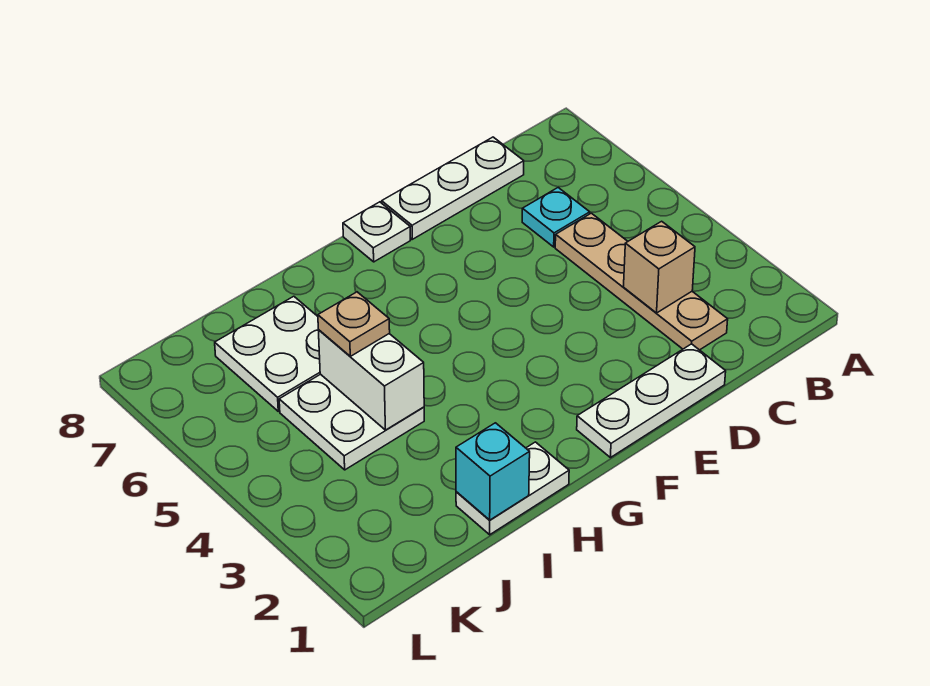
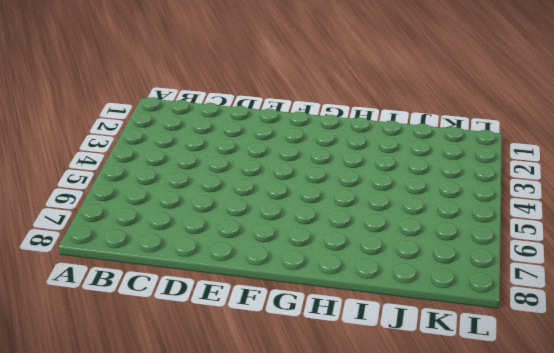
none -> tan plate C2:C5 level 1
none -> cyan plate C6 level 1
none -> white plate C8:E8 level 1

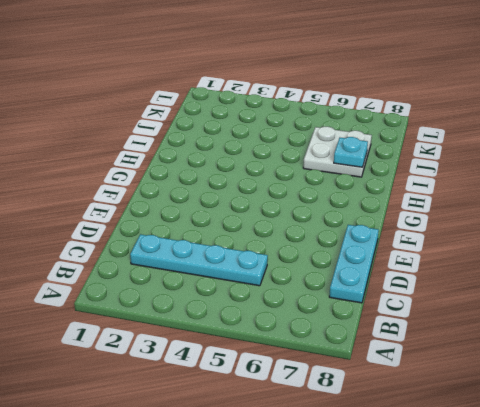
cyan plate C2:C5 level 1 -> tan plate C2:C5 level 1
cyan plate C8:E8 level 1 -> white plate C8:E8 level 1
cyan plate I7 level 2 -> cyan plate C6 level 1
none -> white plate D1:F1 level 1
none -> white plate F8 level 1
none -> white plate H1:I1 level 1

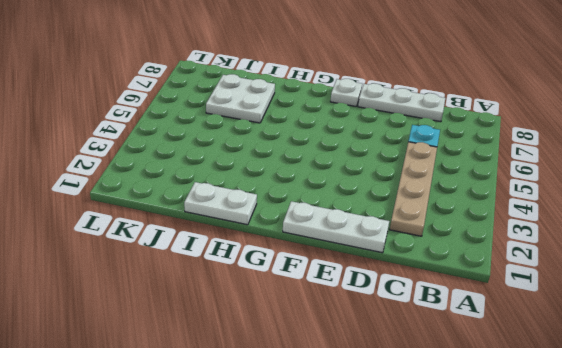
none -> white plate I4:J5 level 1
none -> tan brick C3 level 2
none -> cyan brick I1 level 2

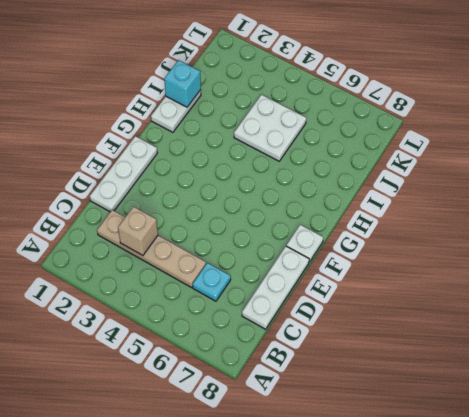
none -> white plate I6:J7 level 1
none -> white brick I4:I5 level 2
none -> tan plate I5 level 3

